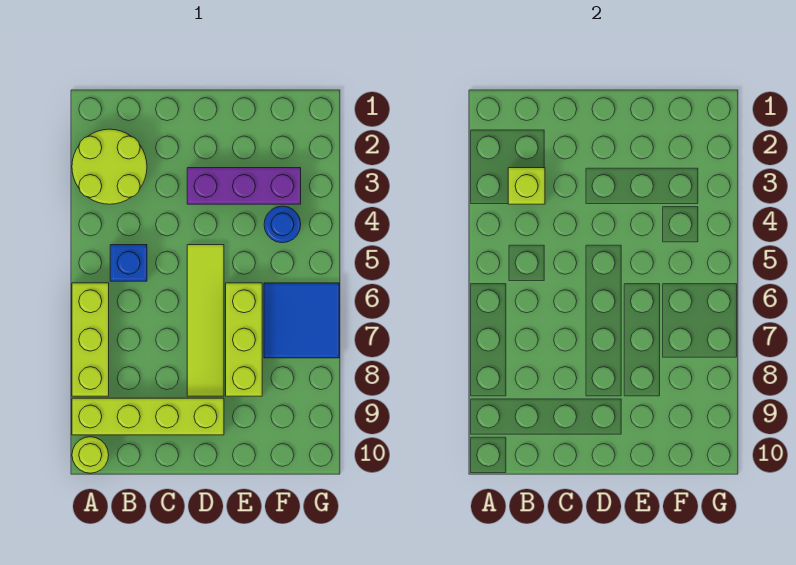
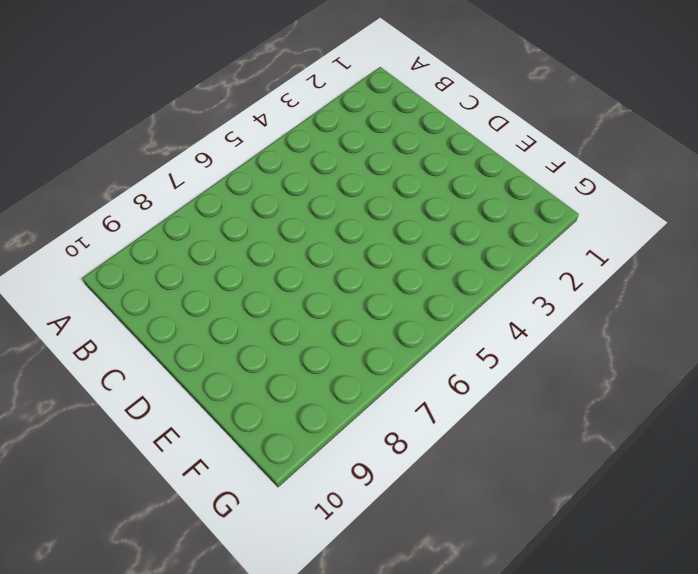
none -> lime round brick A2:B3 level 1
none -> lime brick A6:A8 level 1

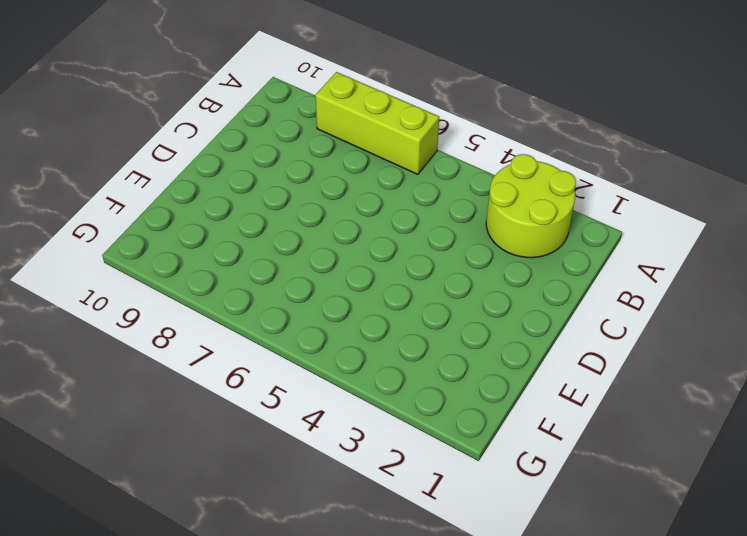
none -> lime brick A9:D9 level 1
none -> lime round brick A10 level 1

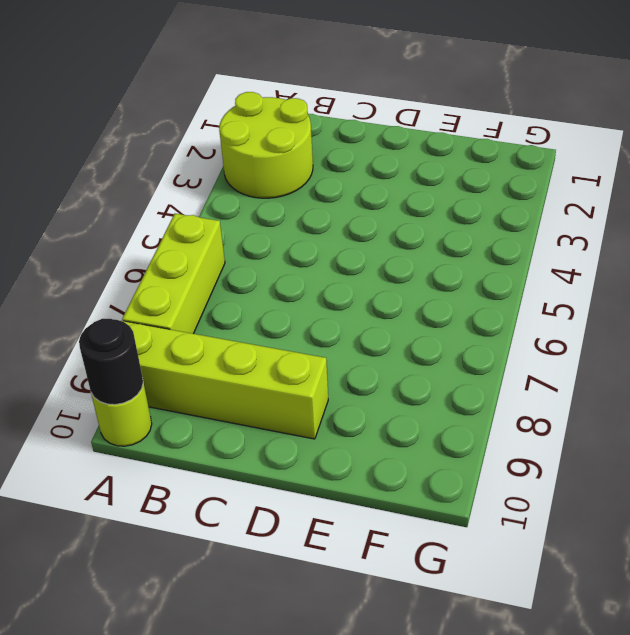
black round brick A10 level 2 -> none
none -> blue brick B5 level 1
none -> purple brick D3:F3 level 1

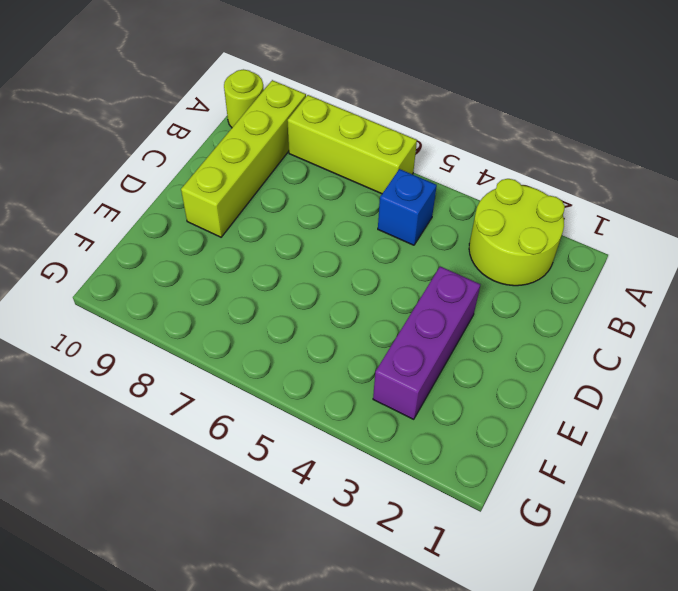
none -> lime tile D5:D8 level 1
none -> lime brick E6:E8 level 1

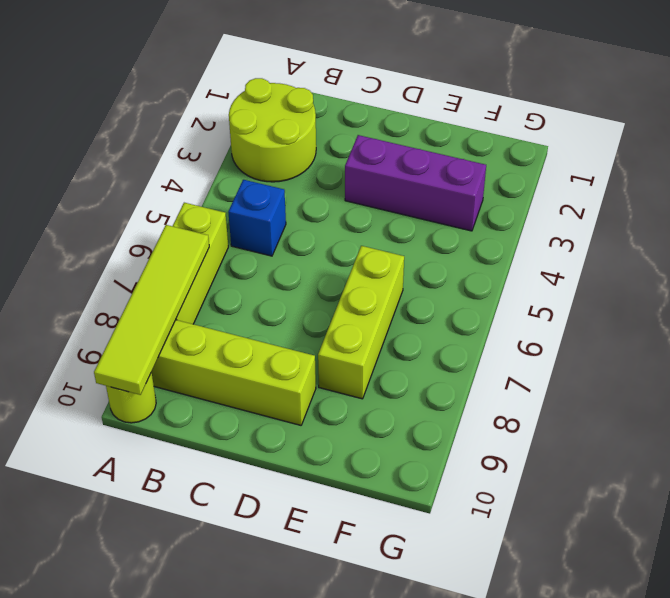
lime tile A7:A10 level 2 -> lime tile D5:D8 level 1
none -> blue round brick F4 level 1
none -> blue tile F6:G7 level 1

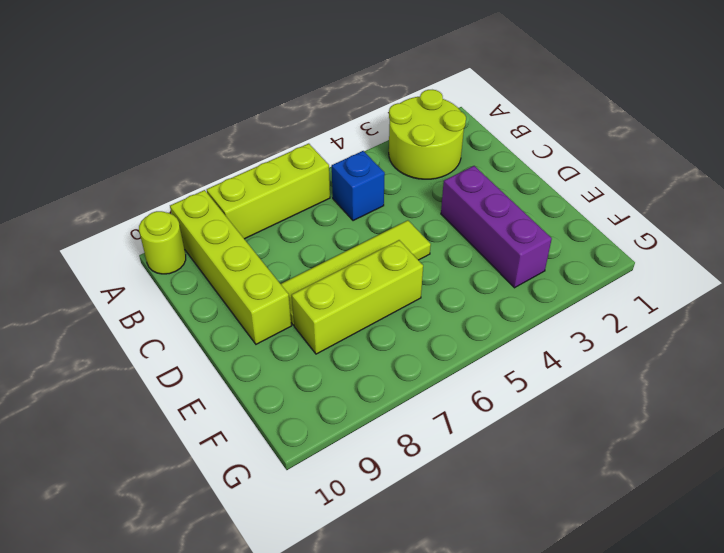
none -> blue round brick F4 level 1
none -> blue tile F6:G7 level 1

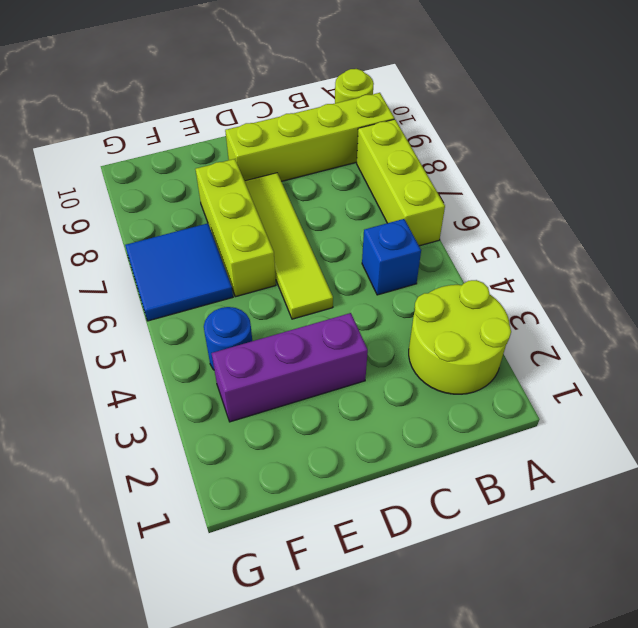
none -> lime brick B3 level 2

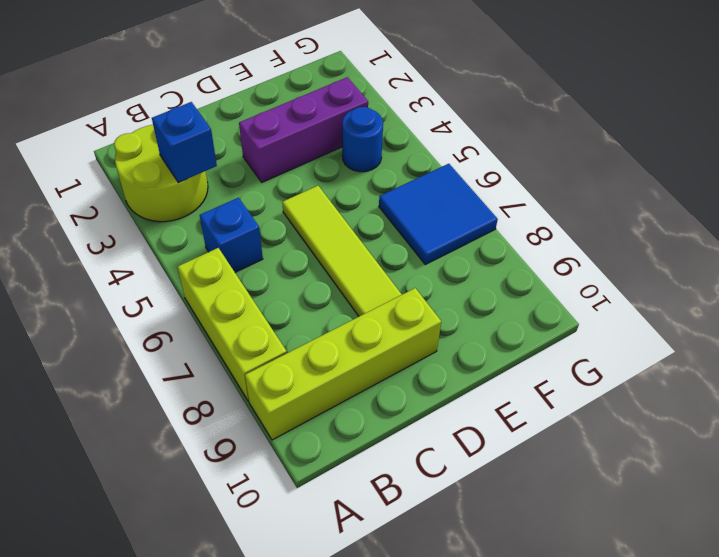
blue brick B3 level 2 -> lime brick B3 level 2
none -> lime round brick A10 level 1
none -> lime brick E6:E8 level 1

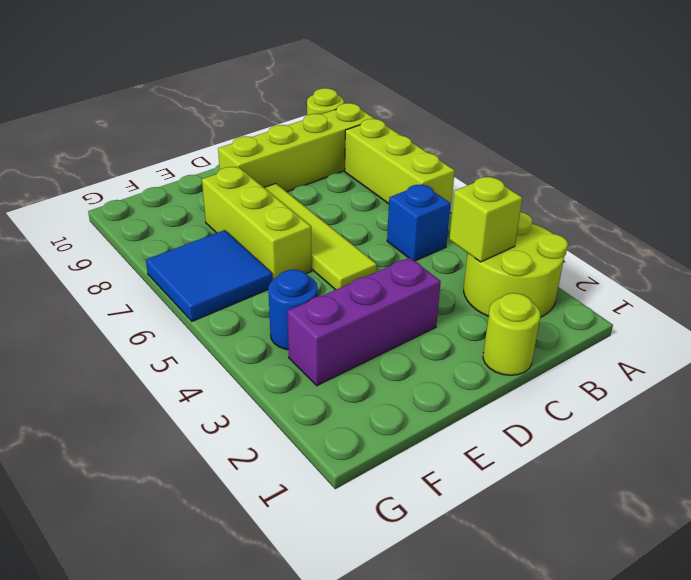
lime round brick C1 level 1 -> none

